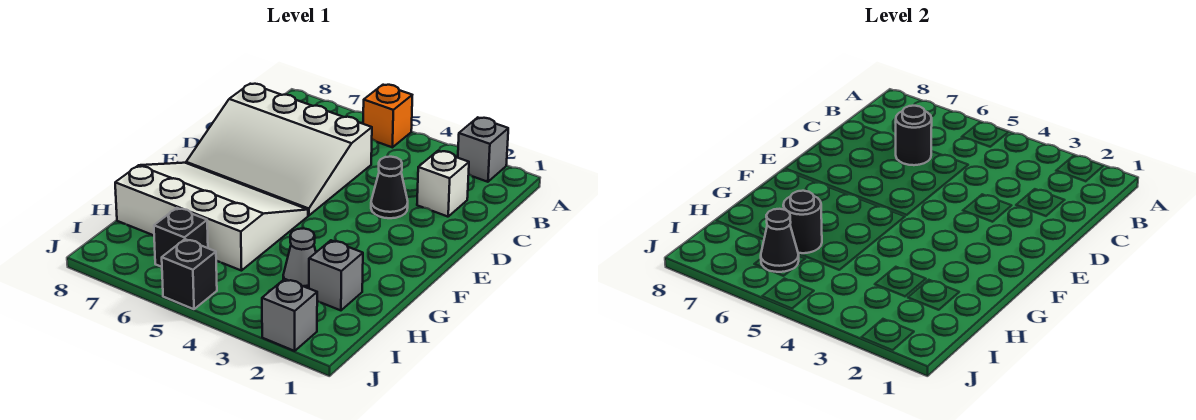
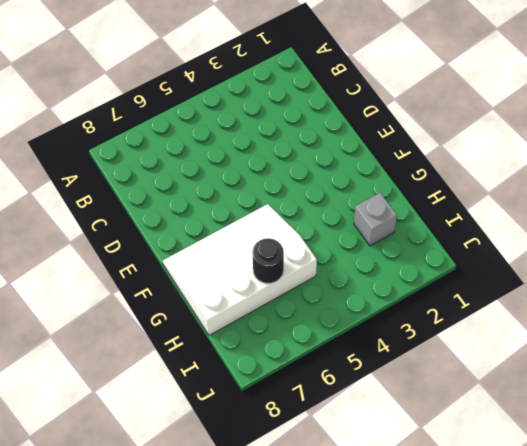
none -> grey brick A2 level 1
none -> orange brick A5 level 1
none -> white brick C2 level 1

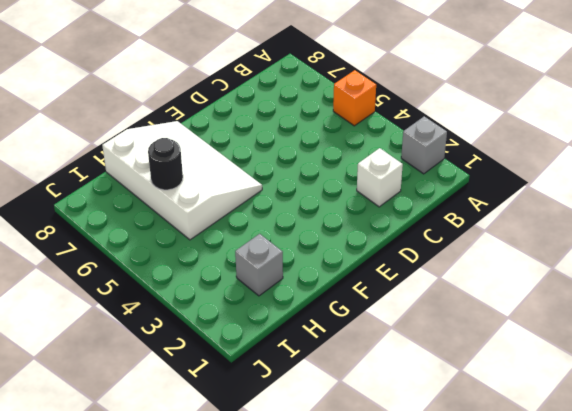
none -> white slope C5:E8 level 1 top C
none -> black cone D3 level 1
none -> grey cone H3 level 1

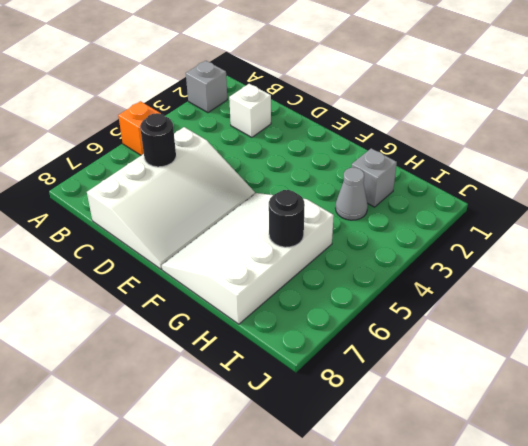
none -> black cone D3 level 1
none -> black brick I6 level 1
none -> grey brick J2 level 1

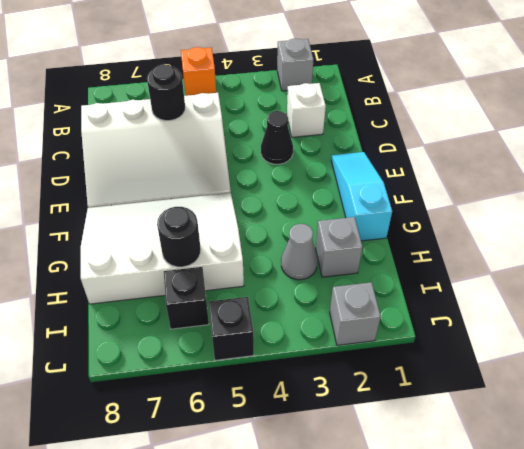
cyan slope E1:G1 level 1 top G -> none
none -> black cone I6 level 2

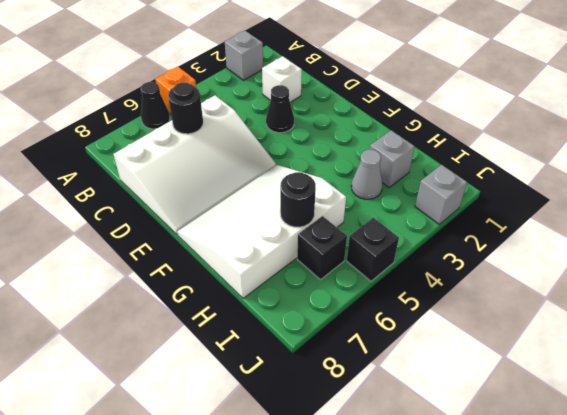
black cone A6 level 1 -> black cone I6 level 2

